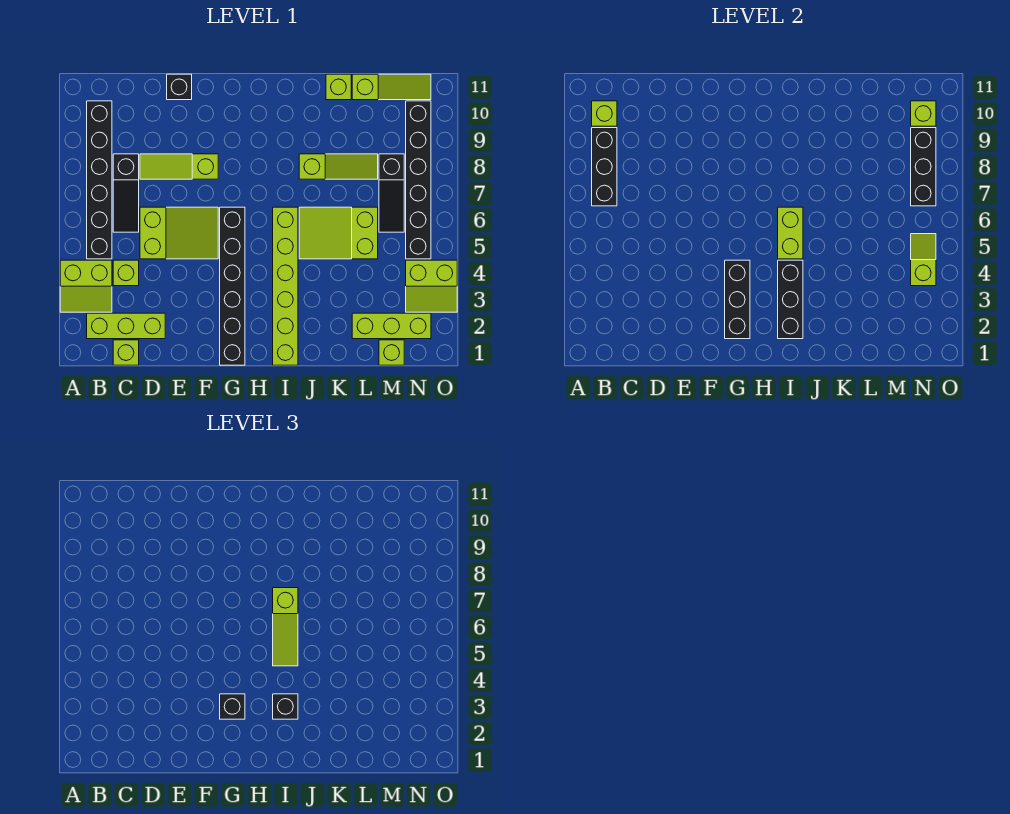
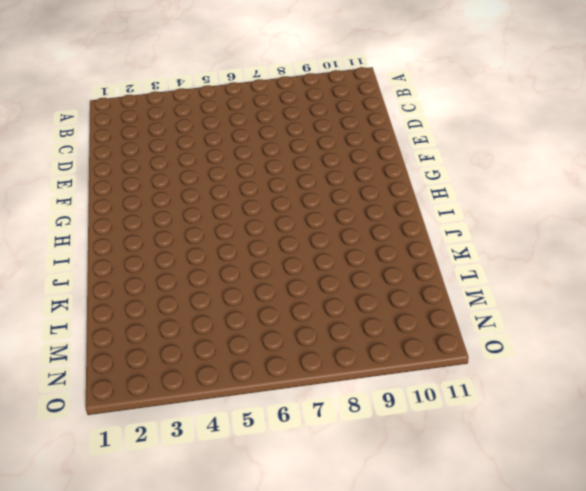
none -> lime slope A3:B4 level 1 top 4
none -> lime brick B2:D2 level 1
none -> black brick B5:B10 level 1
none -> lime brick C1 level 1

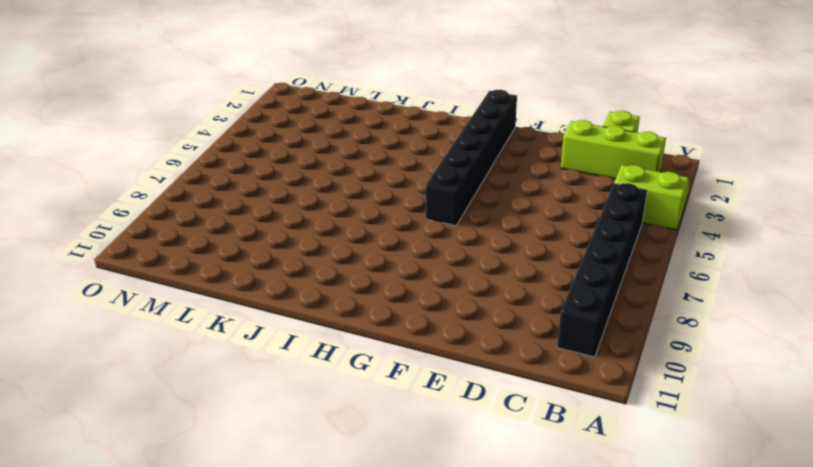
none -> lime brick C4 level 1
none -> black slope C6:C8 level 1 top 8
none -> lime slope D5:F6 level 1 top D
none -> lime slope D8:F8 level 1 top F

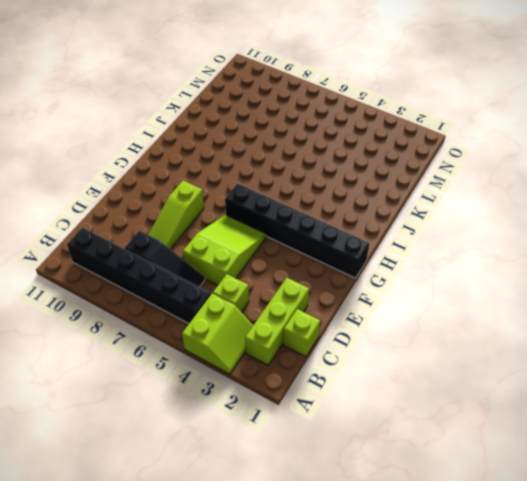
none -> black brick E11 level 1
none -> lime brick I1:I6 level 1
none -> lime slope J5:L6 level 1 top L
none -> lime slope J8:L8 level 1 top J

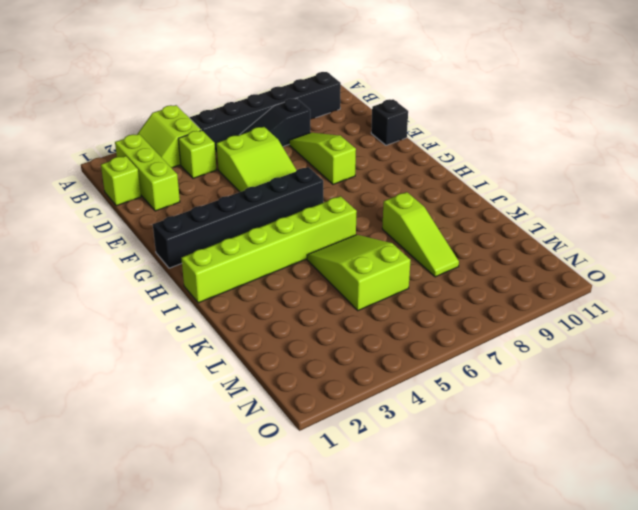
none -> lime brick K11 level 1
none -> lime brick L2:N2 level 1
none -> lime slope L11:N11 level 1 top L
none -> lime brick M1 level 1

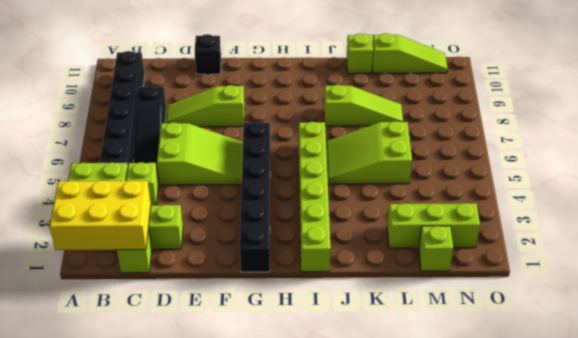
yellow brick A1:C2 level 2 -> none
none -> black slope M6:M8 level 1 top 8
none -> lime slope N3:O4 level 1 top 4
none -> black brick N5:N10 level 1
none -> black brick B7:B9 level 2

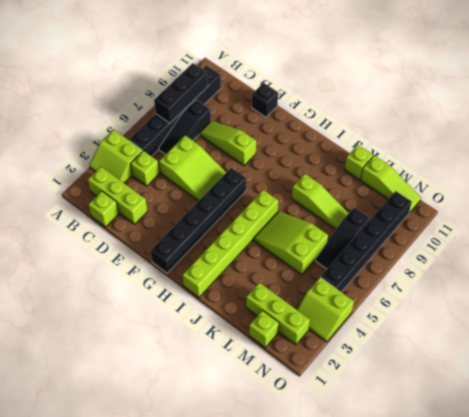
none -> lime brick B10 level 2
none -> black brick G2:G4 level 2
none -> black brick I2:I4 level 2
none -> lime brick I5:I6 level 2

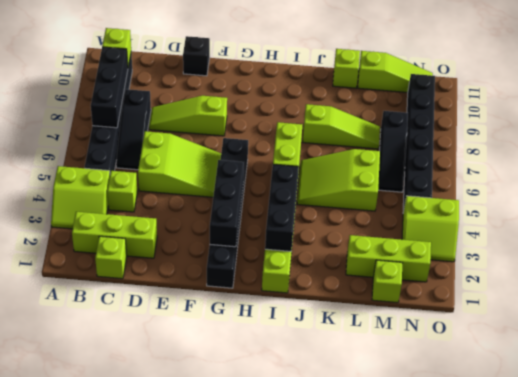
none -> lime slope N4:N5 level 2 top 4
none -> black brick N7:N9 level 2
none -> lime brick N10 level 2
none -> black brick G3 level 3

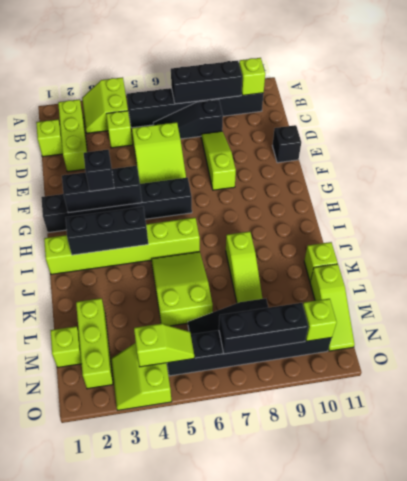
none -> lime brick I5:I6 level 2
none -> black brick I3 level 3
none -> lime slope I5:I7 level 3 top 7

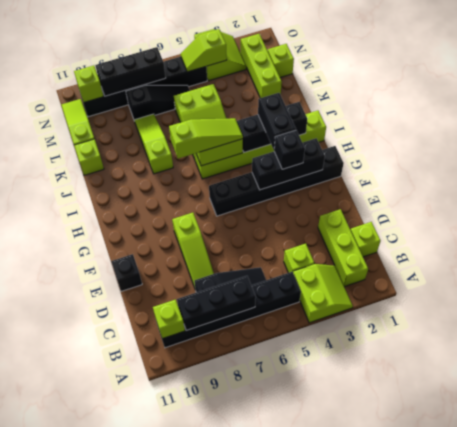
black brick H3:I3 level 3 -> black brick I3 level 3
none -> lime slope D5:F6 level 1 top D

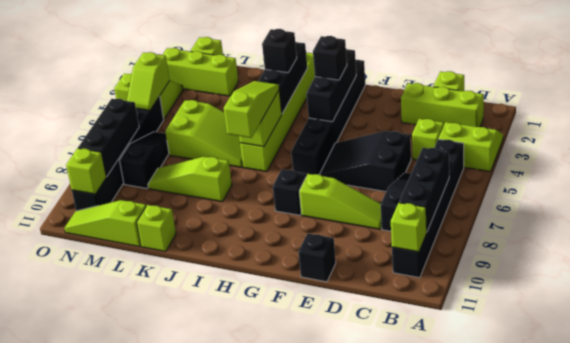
black slope D5:F6 level 1 top D -> lime slope D5:F6 level 1 top D
black brick G8 level 1 -> none

